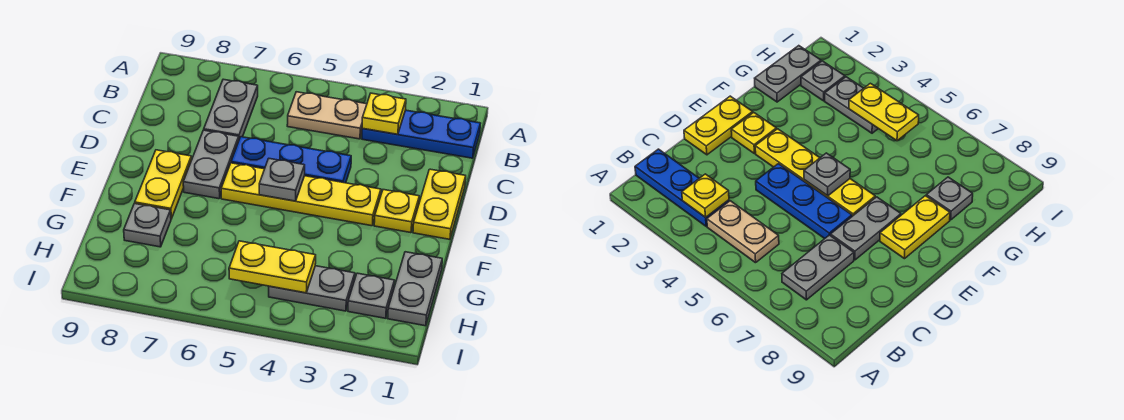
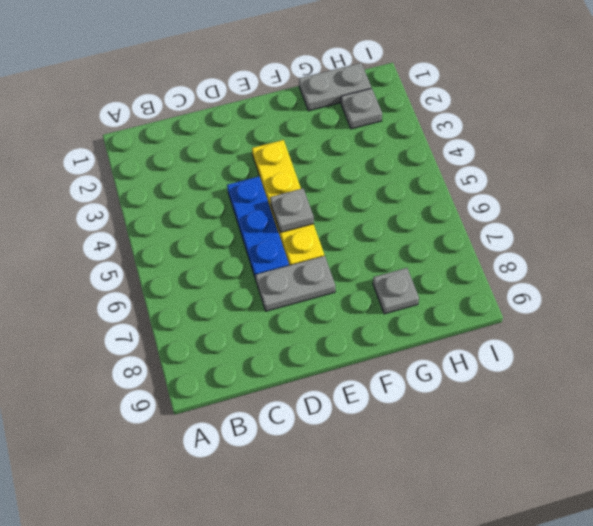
none -> blue plate B1:B3 level 1
none -> tan plate B4:B5 level 1
none -> grey plate B7:C7 level 1

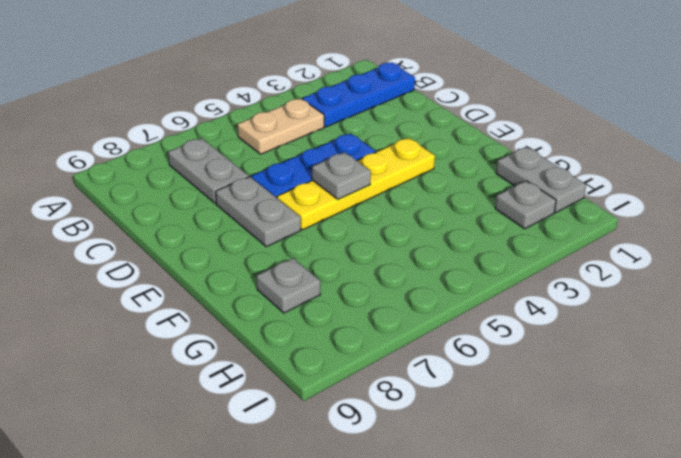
none -> yellow plate D1:E1 level 1
none -> yellow plate E2 level 1
none -> yellow plate E8:F8 level 1

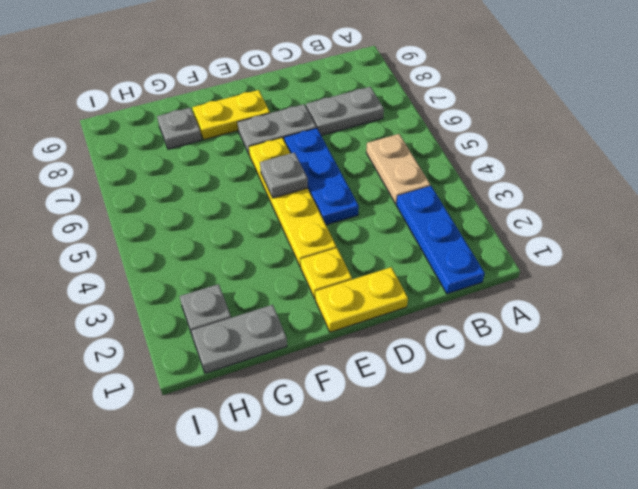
none -> grey plate H3:H4 level 1
none -> yellow plate B3 level 2
none -> yellow plate H4:H5 level 2

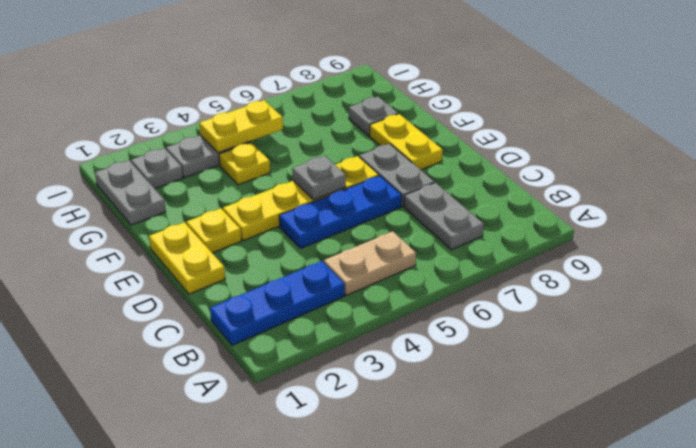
yellow plate G4 level 1 -> yellow plate B3 level 2

